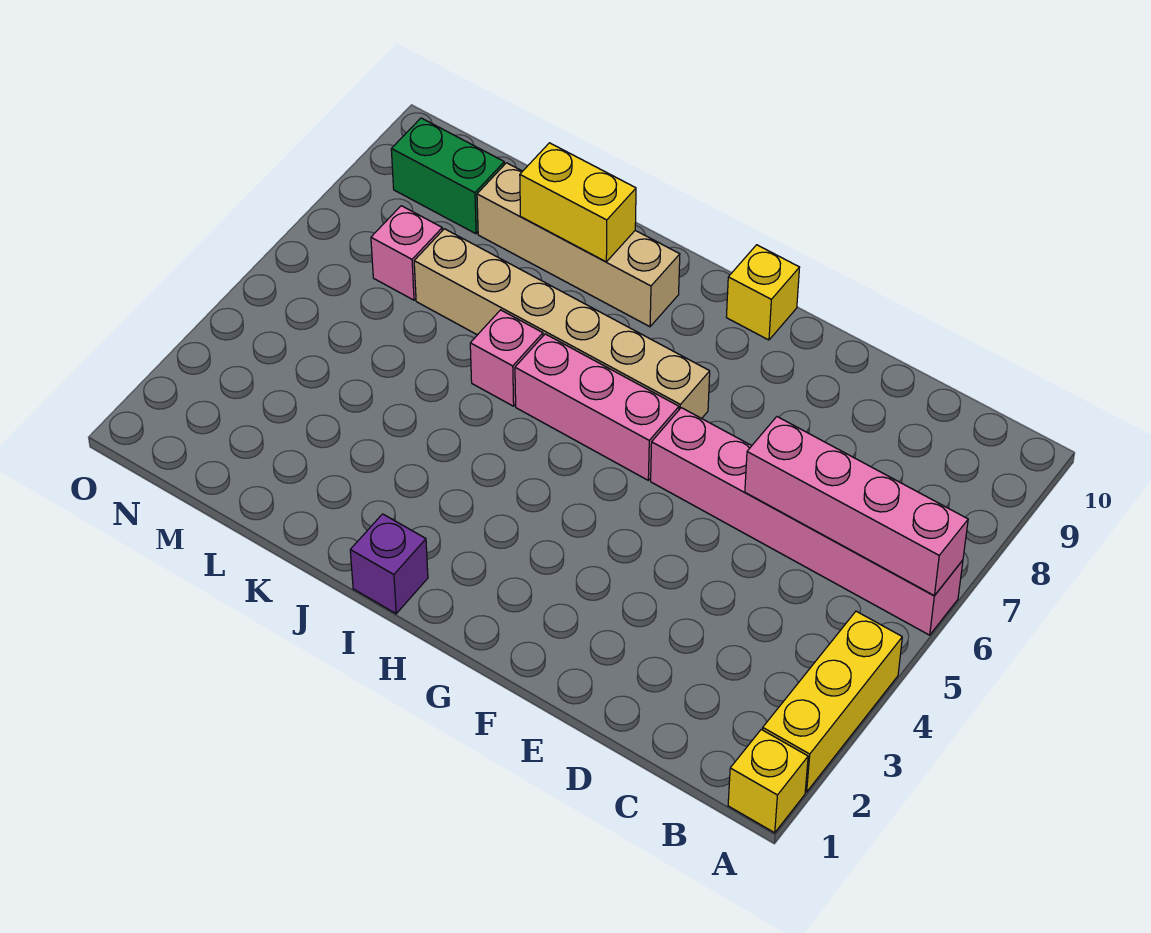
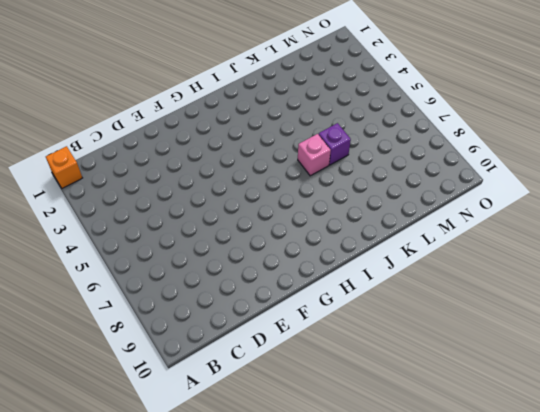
orange brick A1 level 1 -> yellow brick A1 level 1
purple brick K6 level 1 -> purple brick I1 level 1
none -> yellow brick A2:A4 level 1
none -> pink brick A6:F6 level 1
none -> pink brick G6:I6 level 1

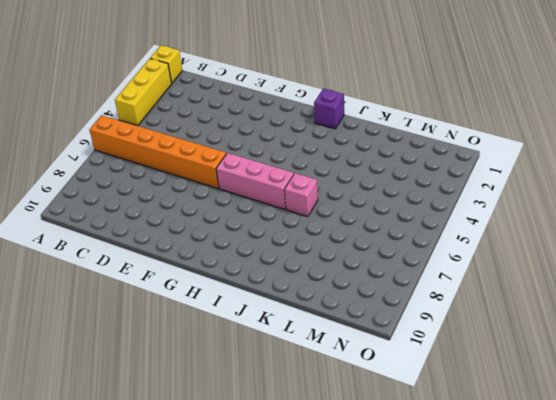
orange brick A6:F6 level 1 -> pink brick A6:F6 level 1
none -> tan brick G7:L7 level 1
none -> yellow brick G10 level 1
none -> tan brick I9:L9 level 1

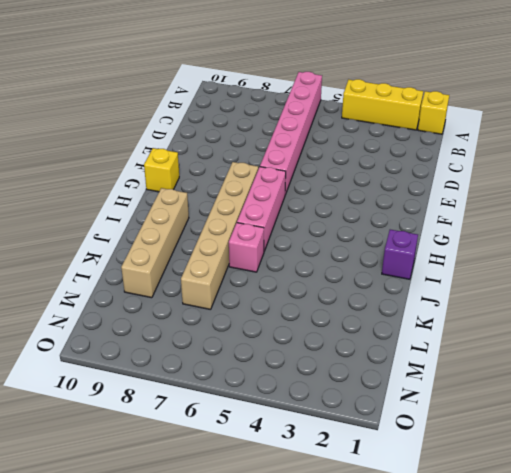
none -> pink brick M7 level 1
none -> green brick M9:N9 level 1
none -> pink brick A6:D6 level 2

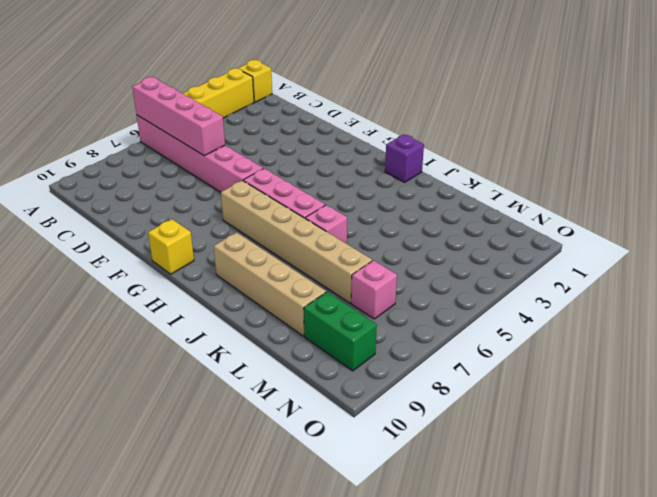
none -> yellow brick J9:K9 level 2

